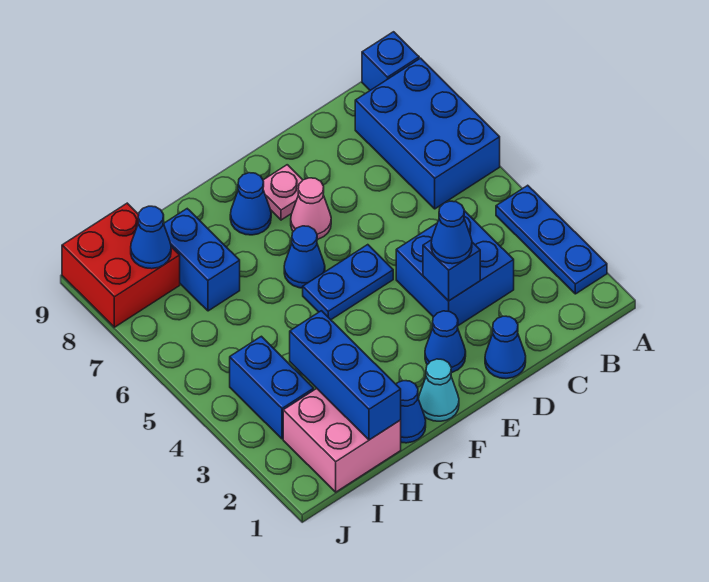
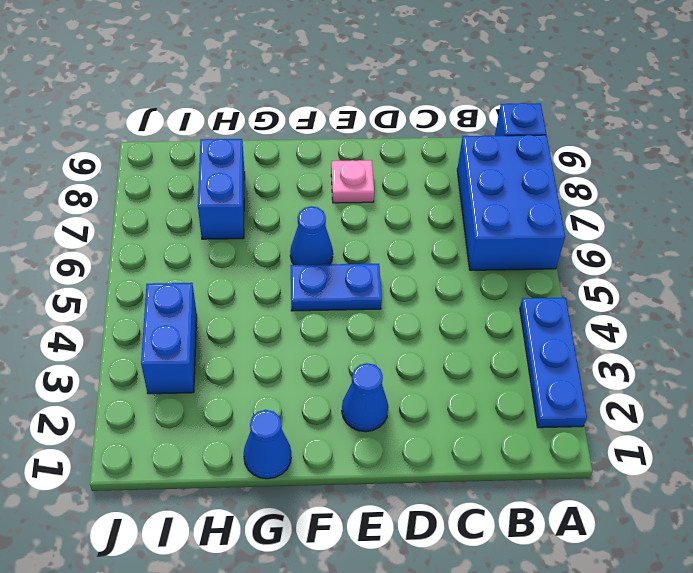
none -> blue brick C3:D4 level 1
none -> blue cone D1 level 1
none -> pink cone E7 level 1

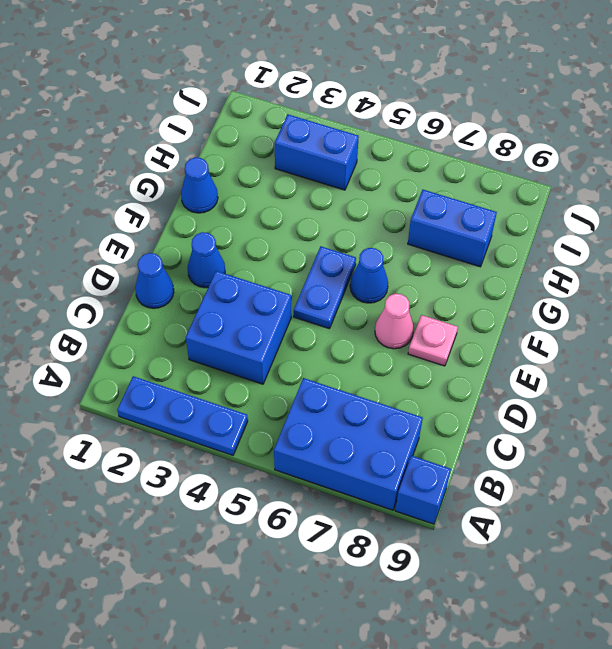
none -> cyan cone F1 level 1
none -> blue cone F8 level 1
none -> pink brick H1:I2 level 1

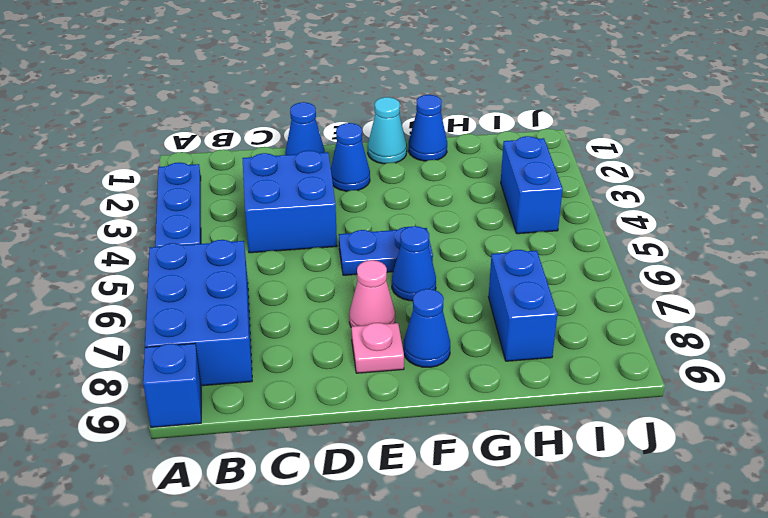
none -> pink brick H1:I2 level 1
none -> red brick I8:J9 level 1
none -> blue brick D3 level 2

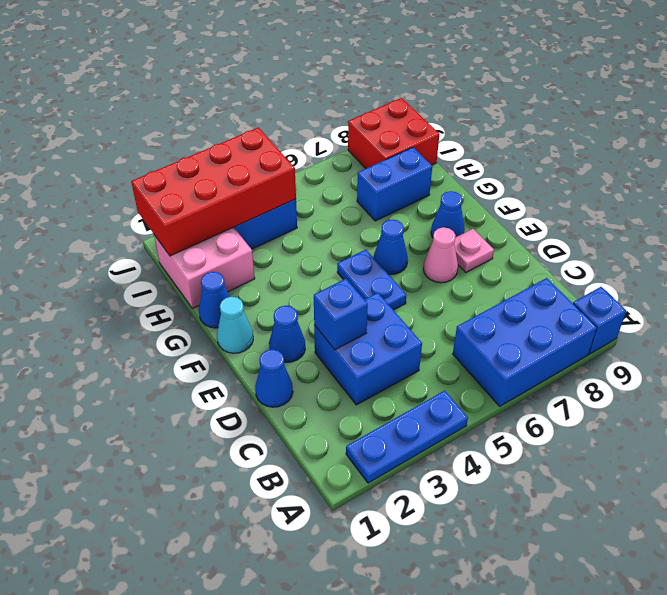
red brick I1:J4 level 2 -> none
none -> blue brick H1:H3 level 2
none -> blue cone I8 level 2
none -> blue cone D3 level 3

